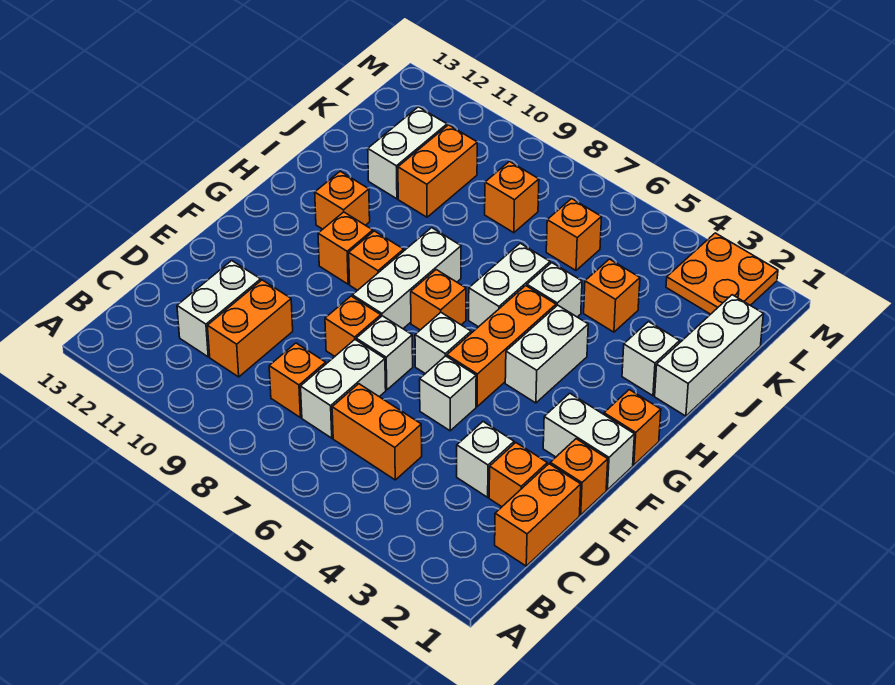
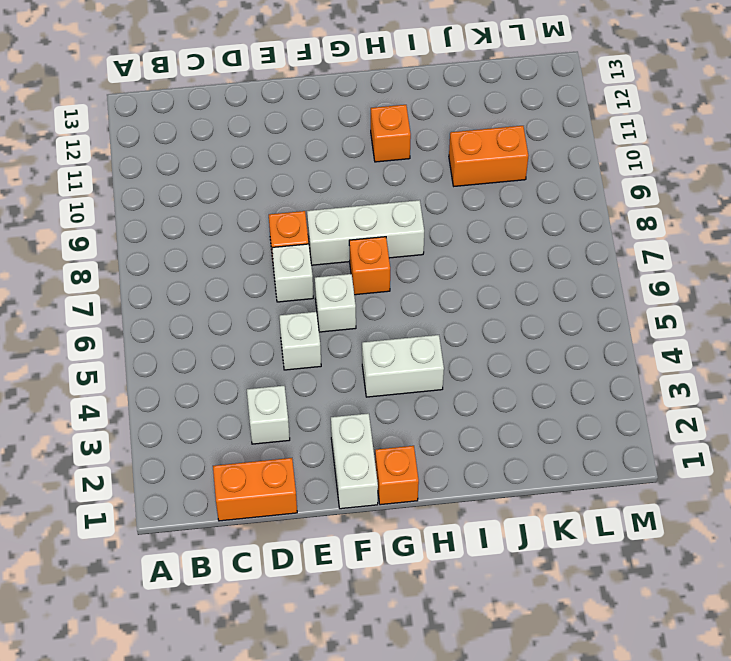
none -> orange brick C5:C6 level 1
none -> white brick C7:D7 level 1
none -> orange brick C8 level 1
none -> orange brick C10:D10 level 1

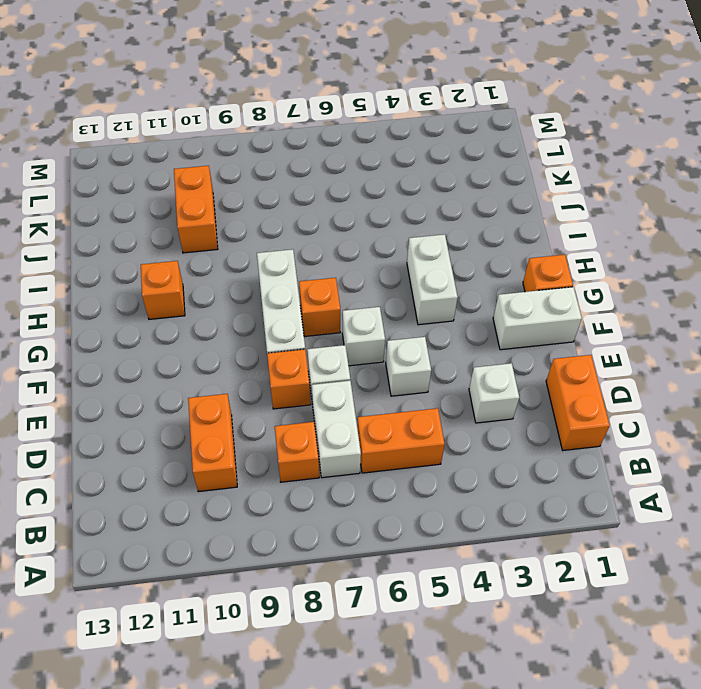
none -> white brick C11:D11 level 1
none -> orange brick D2 level 1
none -> orange brick E1 level 1
none -> orange brick F5:H5 level 1

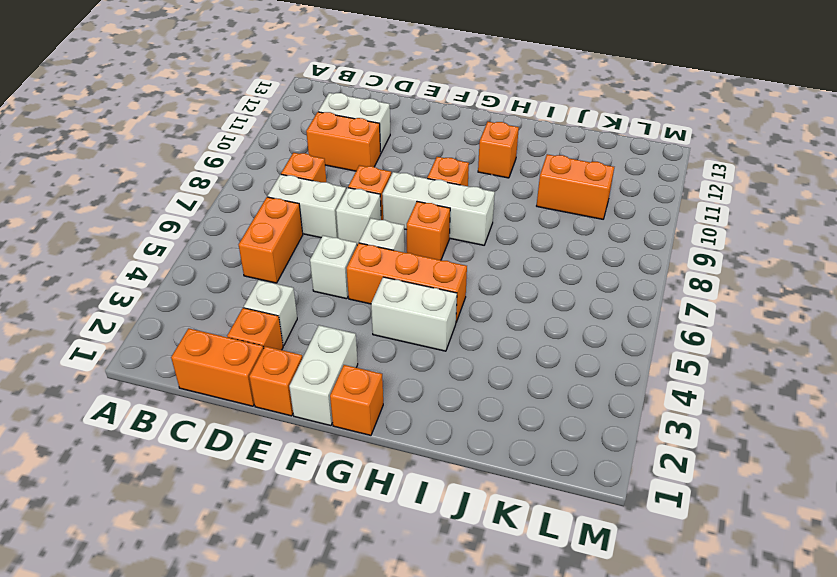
none -> orange brick G10 level 1
none -> white brick H6:I6 level 1
none -> white brick I1:K1 level 1
none -> white brick I2 level 1

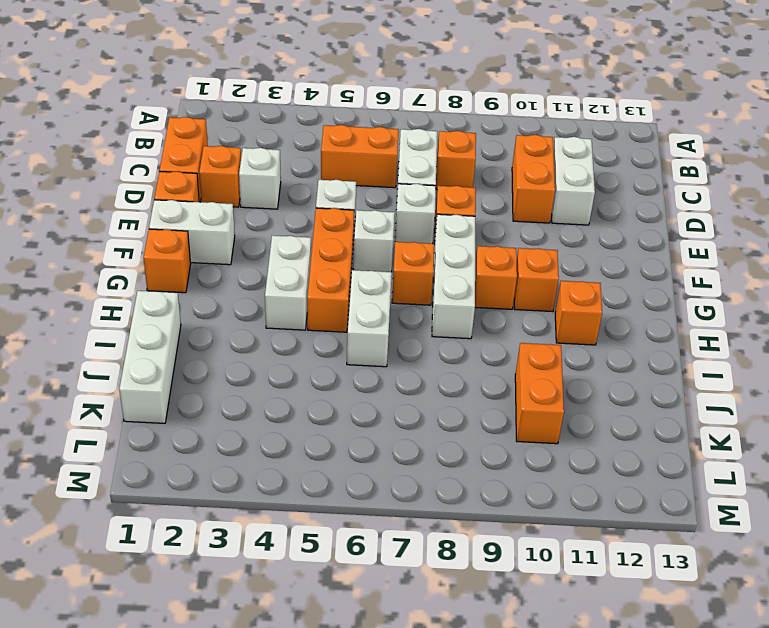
none -> white brick I2 level 1
none -> white brick I5 level 1
none -> orange brick J4 level 1
none -> white brick J11:K11 level 1

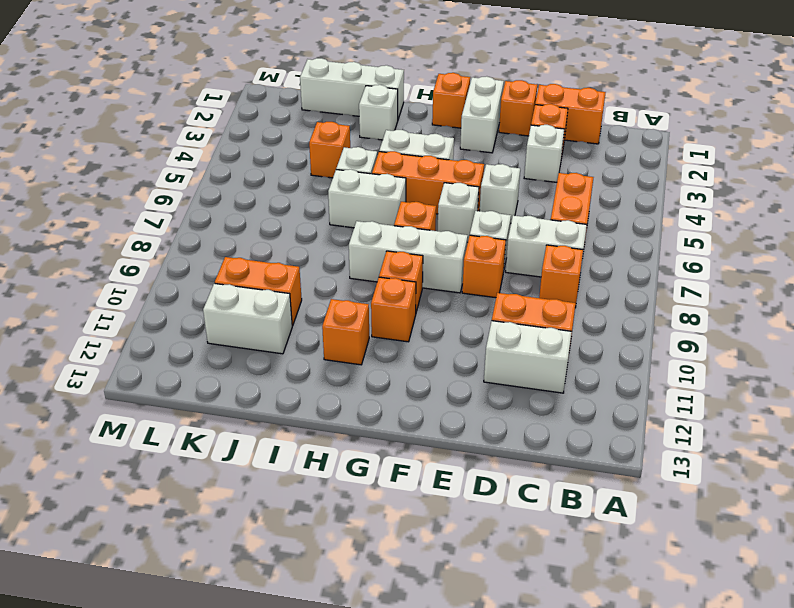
none -> orange brick K6 level 1
none -> orange brick K8 level 1
none -> orange plate L2:M3 level 1

